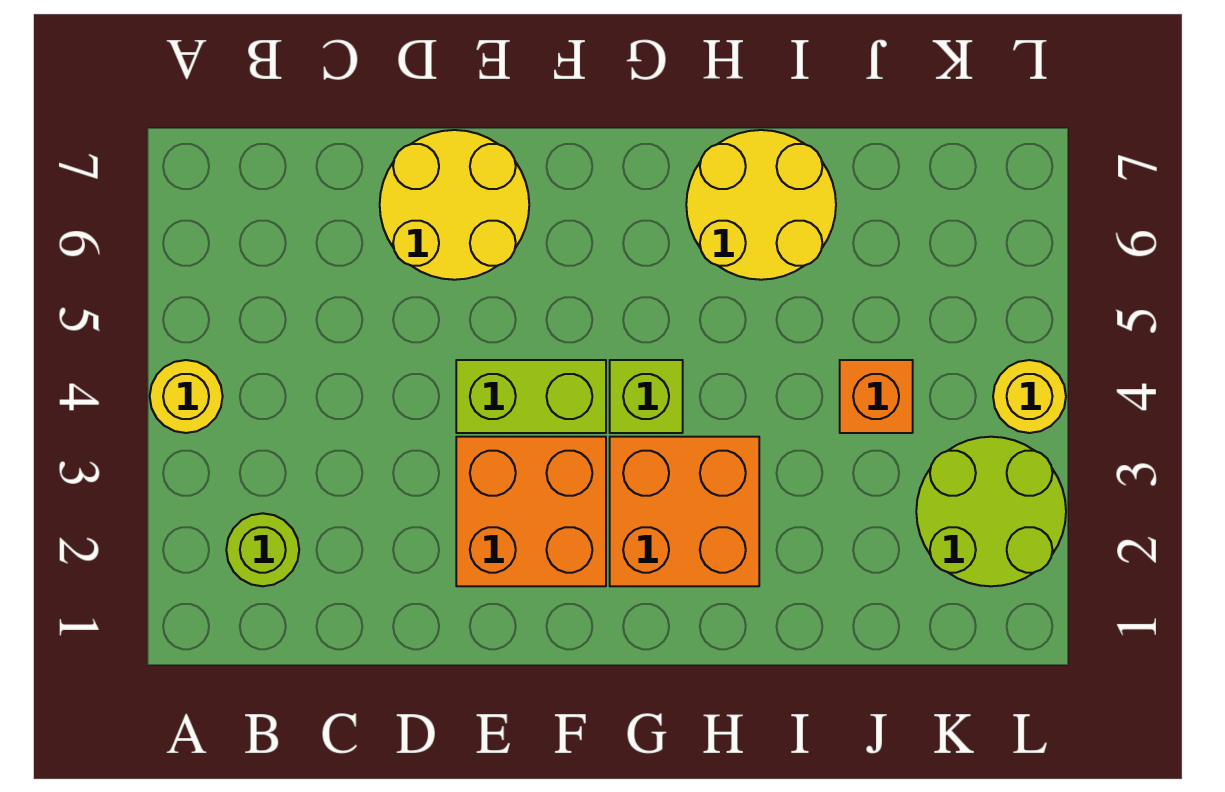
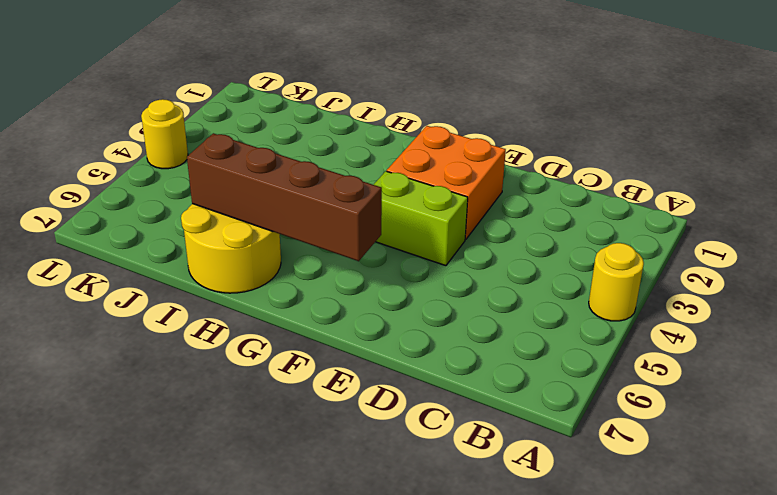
brown brick F6:I6 level 2 -> none
none -> lime round brick B2 level 1
none -> yellow round brick D6:E7 level 1

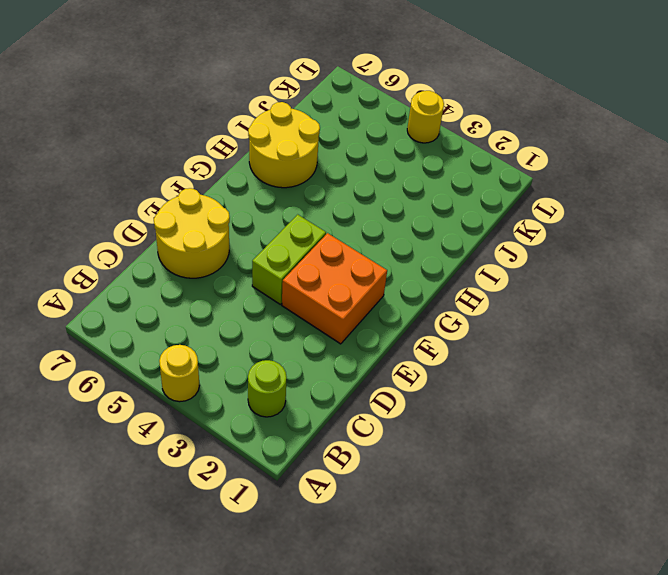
none -> orange brick G2:H3 level 1
none -> lime brick G4 level 1

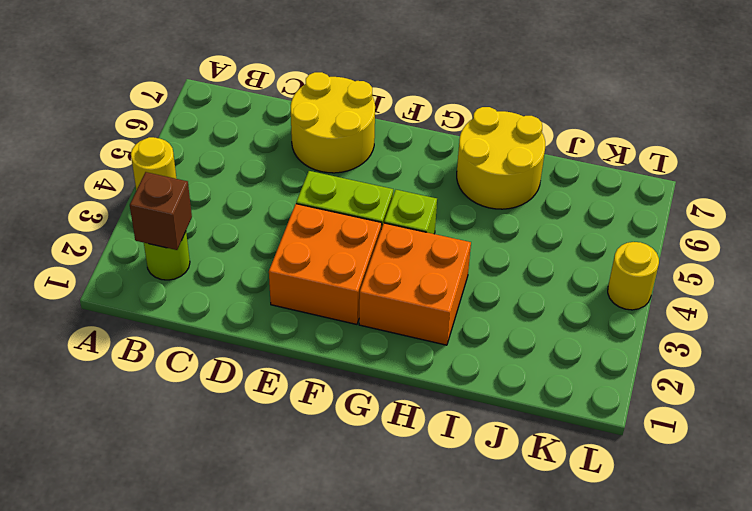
brown brick B2 level 2 -> none
none -> orange brick J4 level 1
none -> lime round brick K2:L3 level 1

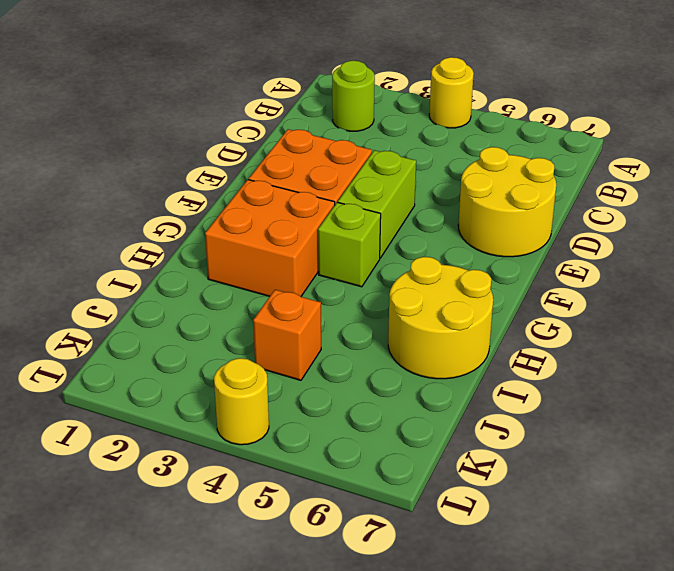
none -> lime round brick K2:L3 level 1

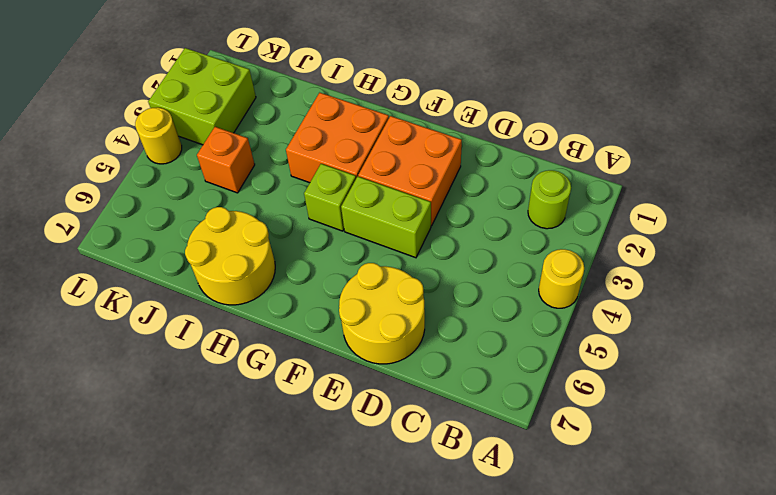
lime brick K2:L3 level 1 -> lime round brick K2:L3 level 1

